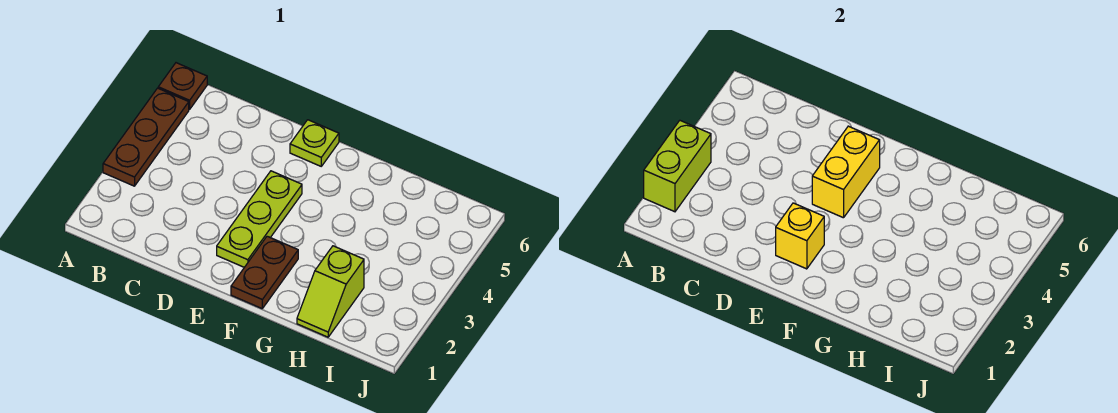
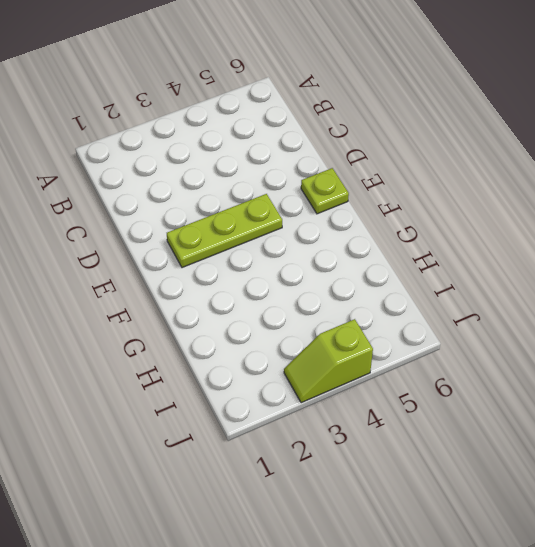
lime slope J3:J4 level 1 top 4 -> lime slope H1:H2 level 1 top 2
none -> brown plate A3:A5 level 1
none -> brown plate A6 level 1

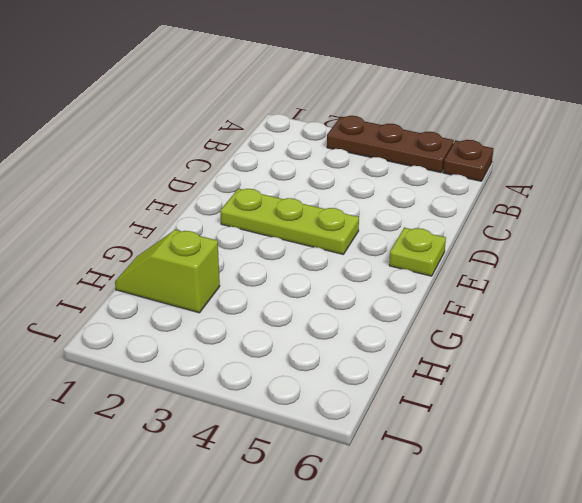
none -> brown plate F1:F2 level 1
none -> lime brick A2:A3 level 2

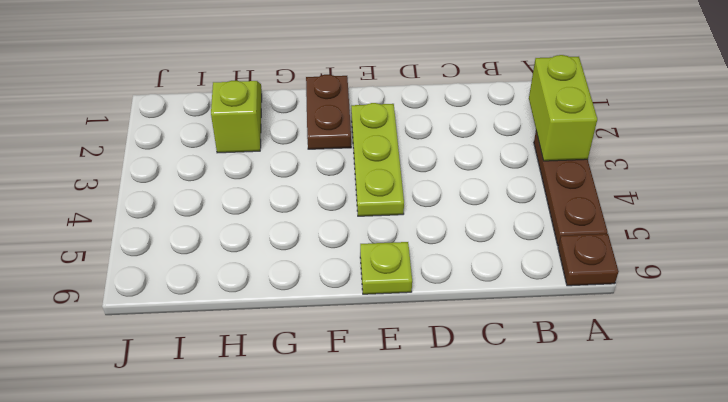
none -> yellow brick E2 level 2
none -> yellow brick E4:E5 level 2

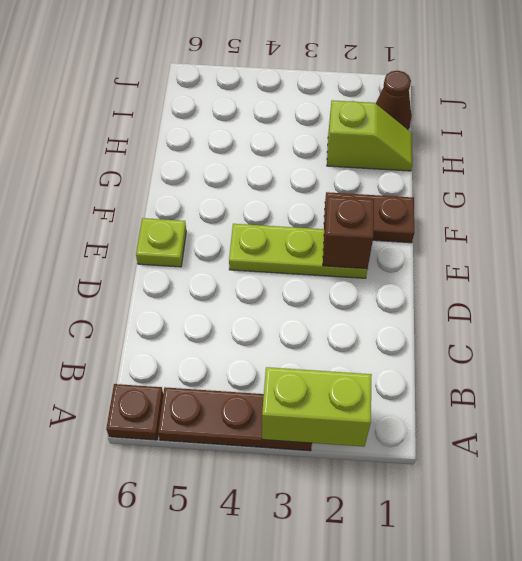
brown brick E2 level 2 -> yellow brick E2 level 2
brown cone I1 level 1 -> none
none -> yellow brick E4:E5 level 2

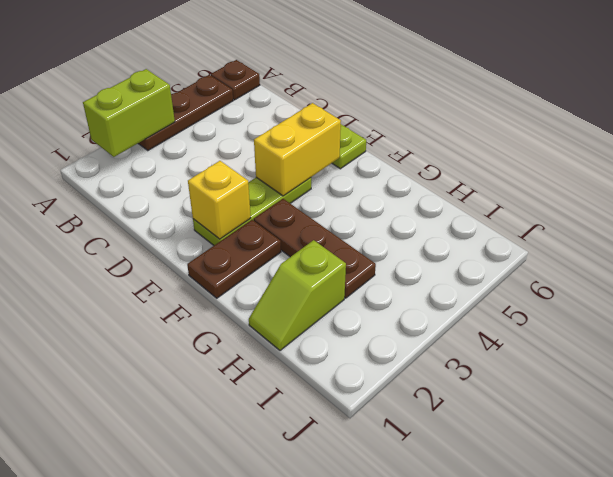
brown plate F3:H3 level 1 -> none

